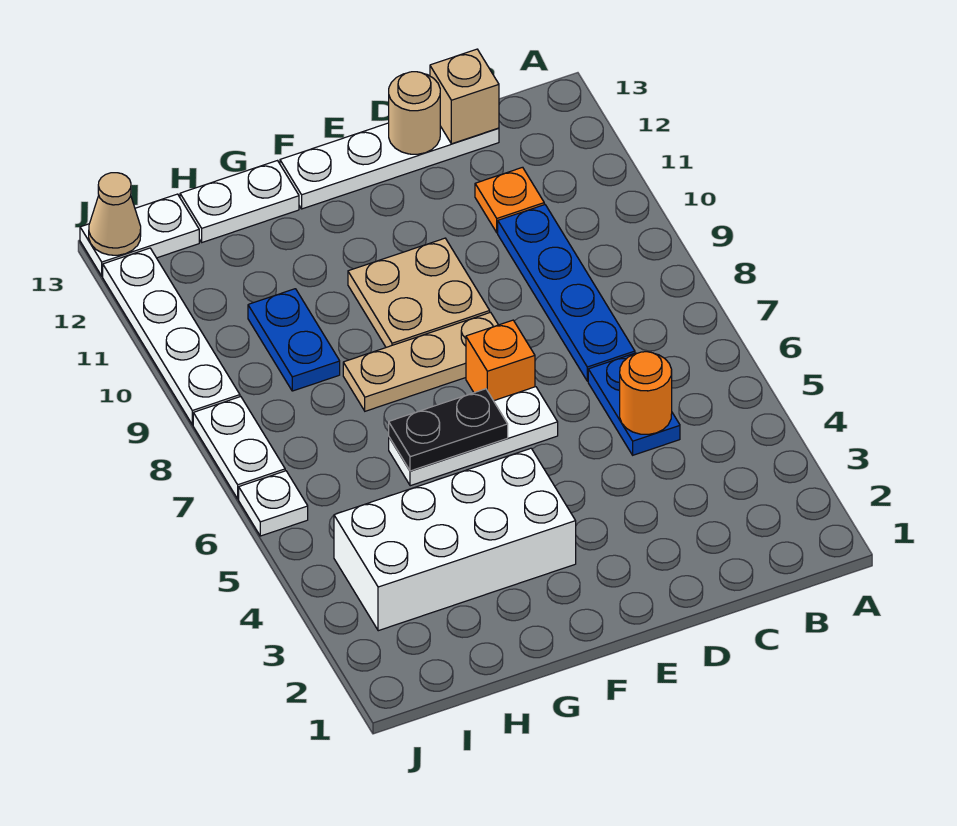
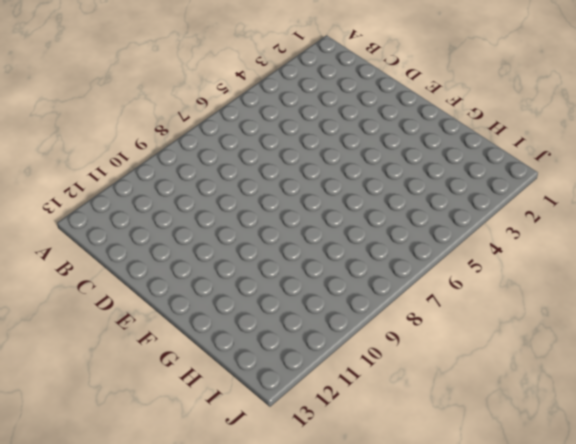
none -> blue plate C5:C6 level 1
none -> blue plate C7:C10 level 1
none -> orange plate C11 level 1

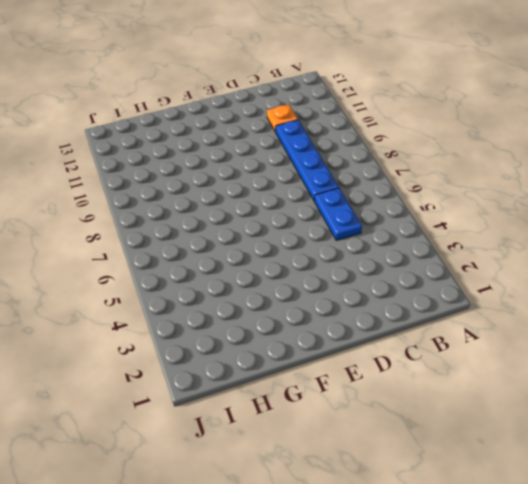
none -> white plate C13:F13 level 1
none -> white plate E6:G6 level 1
none -> orange brick E7 level 1

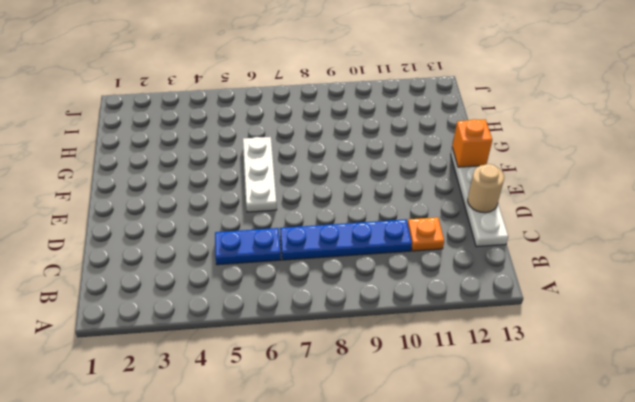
orange brick F13 level 2 -> orange brick E7 level 1
none -> tan plate E8:G8 level 1
none -> tan plate E9:F10 level 1
none -> white brick F3:I4 level 1

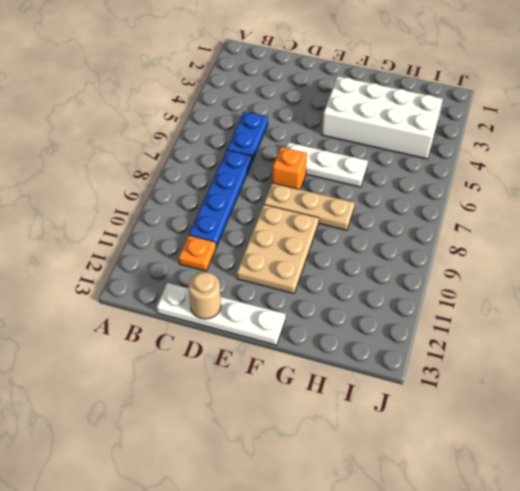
tan plate E9:F11 level 1 -> tan plate E9:F10 level 1
none -> white plate G13:H13 level 1
none -> blue plate H9:H10 level 1
none -> white plate I13:J13 level 1

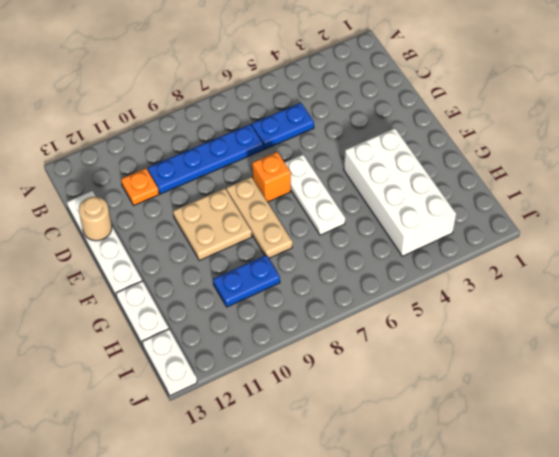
none -> white plate J6 level 1
none -> white plate J7:J8 level 1
none -> white plate J9:J12 level 1

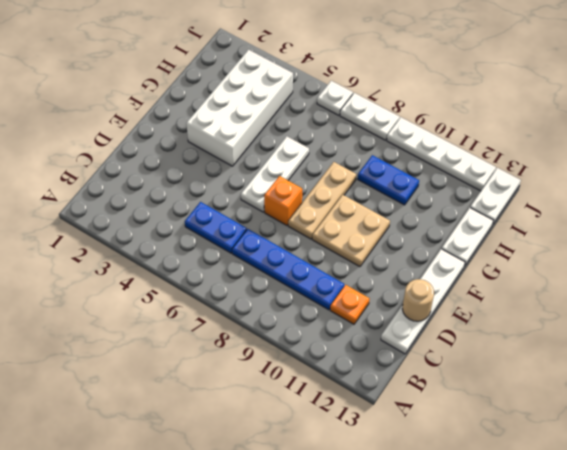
none -> orange round brick C5 level 2
none -> tan brick C13 level 2
none -> black plate F6:G6 level 2

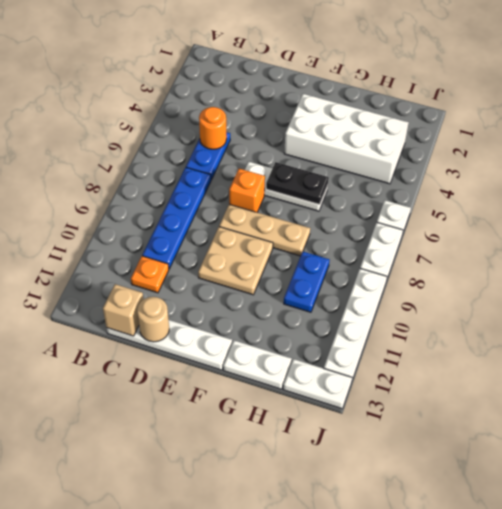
none -> tan cone J13 level 2

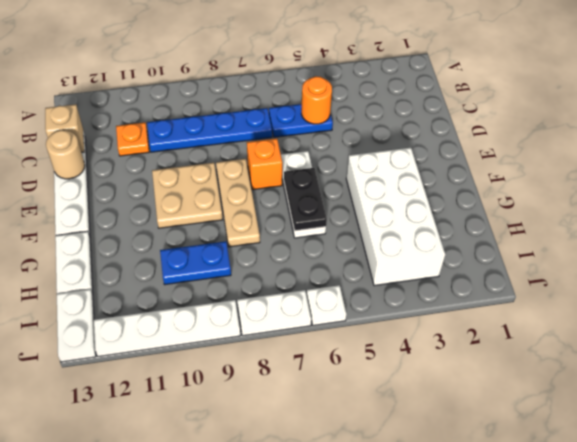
none -> tan cone J13 level 2

